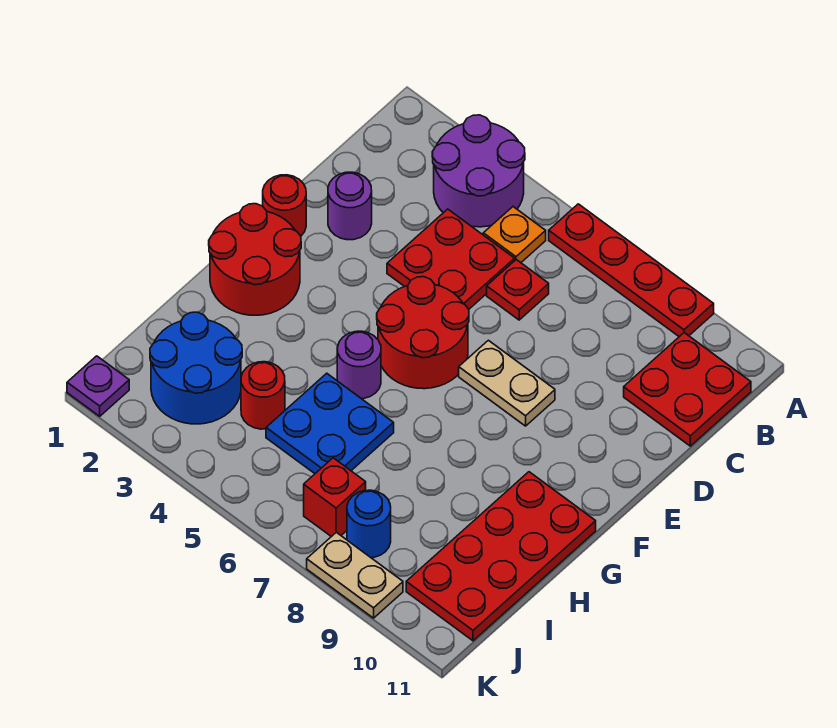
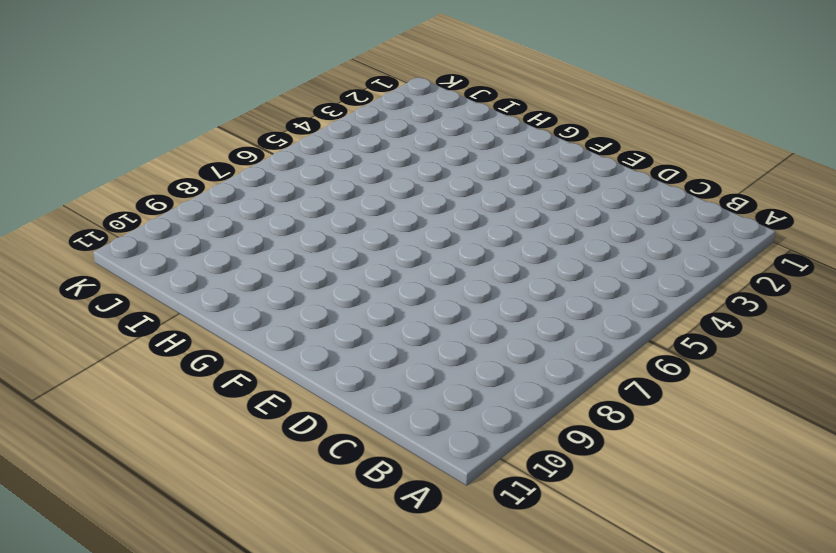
none -> purple round brick A3:B4 level 1
none -> red plate A6:A9 level 1
none -> orange plate B5 level 1

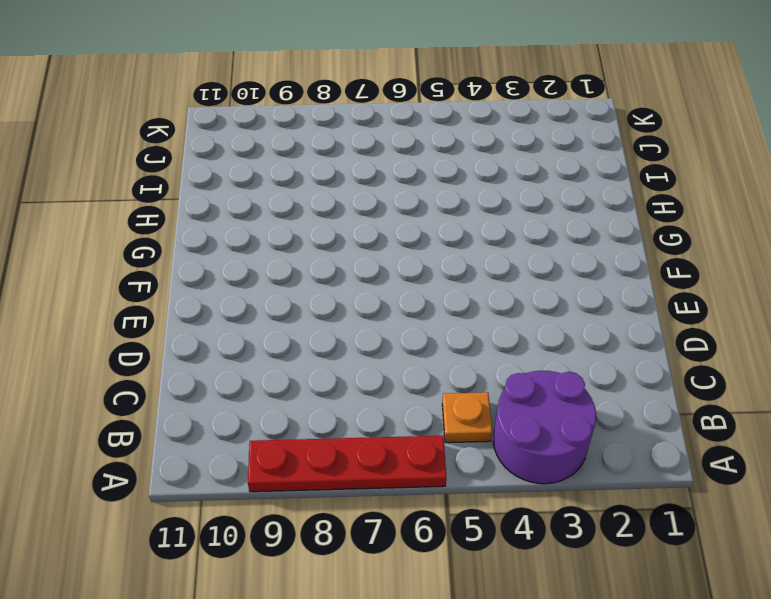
none -> red plate B10:C11 level 1
none -> red plate C4:D5 level 1
none -> red plate C6 level 1

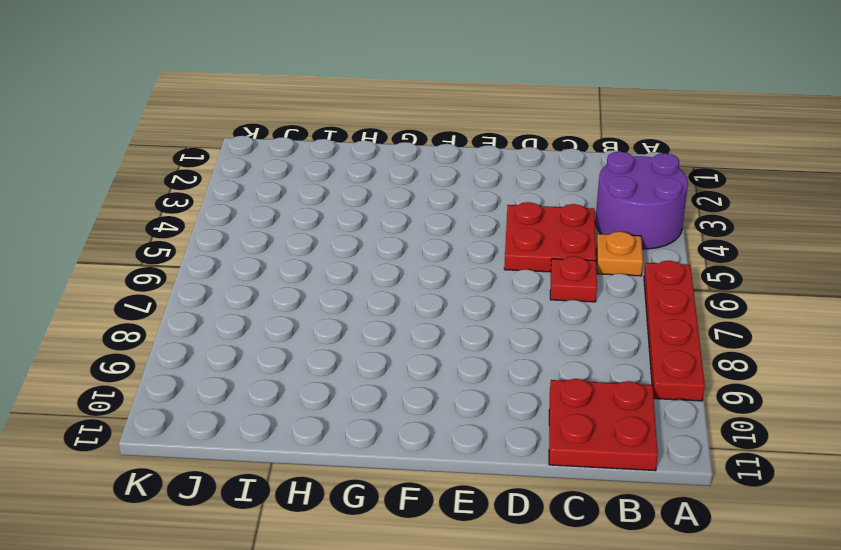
none -> purple round brick D2 level 1
none -> red round brick E1 level 1
none -> red round brick E5:F6 level 1

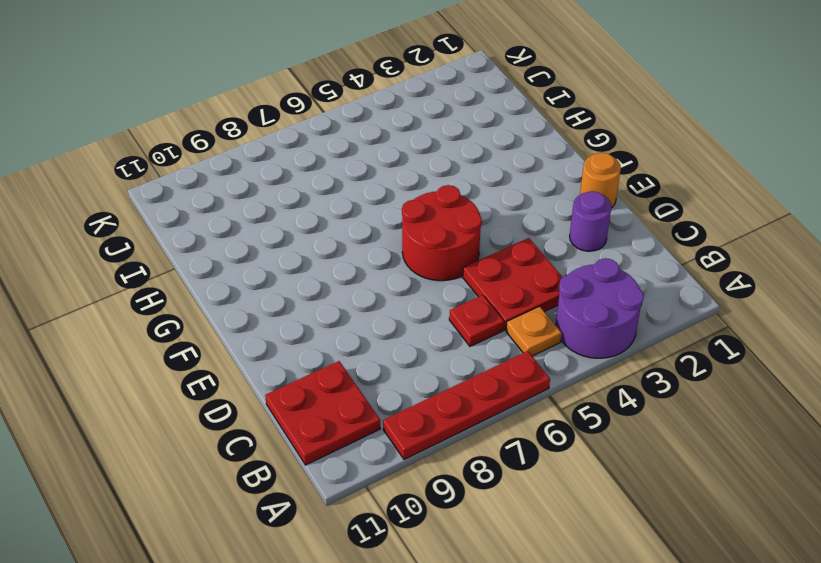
orange round brick E1 level 1 -> red round brick E1 level 1
none -> tan plate E7:E8 level 1
none -> red round brick F1:G2 level 1
none -> purple round brick G5 level 1

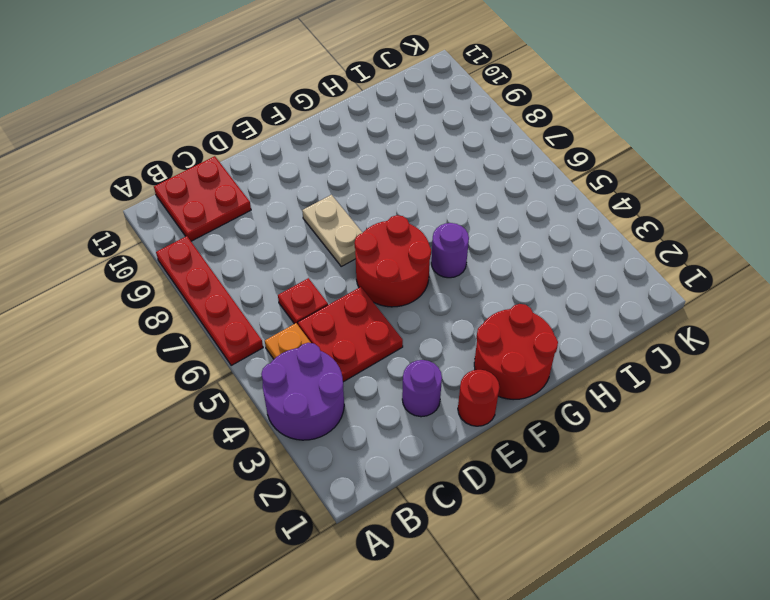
none -> red plate G10:J11 level 1
none -> blue plate H5:I6 level 1
none -> blue round brick I2:J3 level 1

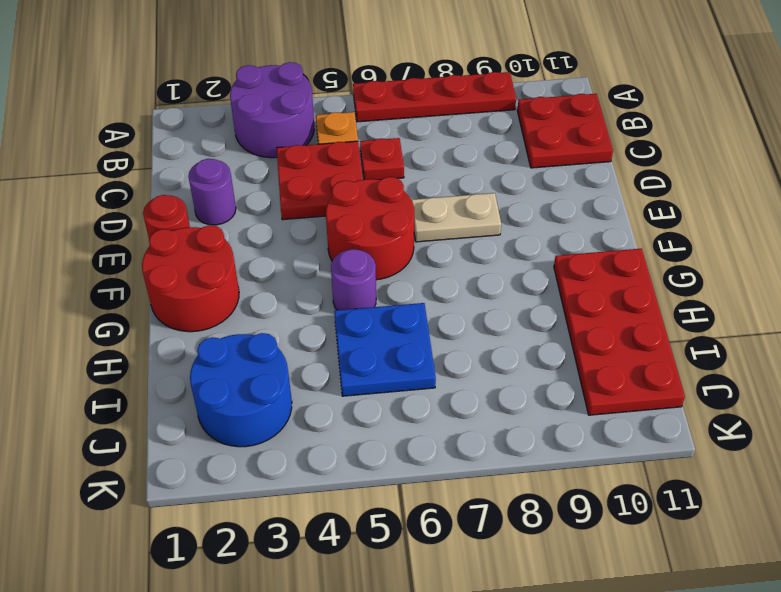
none -> red round brick I4 level 1
none -> red brick J7 level 1
none -> blue round brick J8 level 1

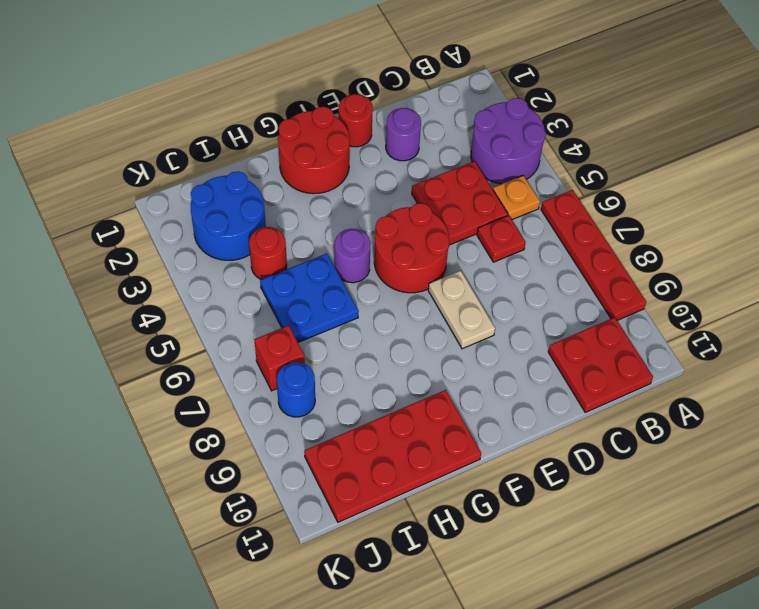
none -> purple plate K1 level 1
none -> tan plate K8:K9 level 1

